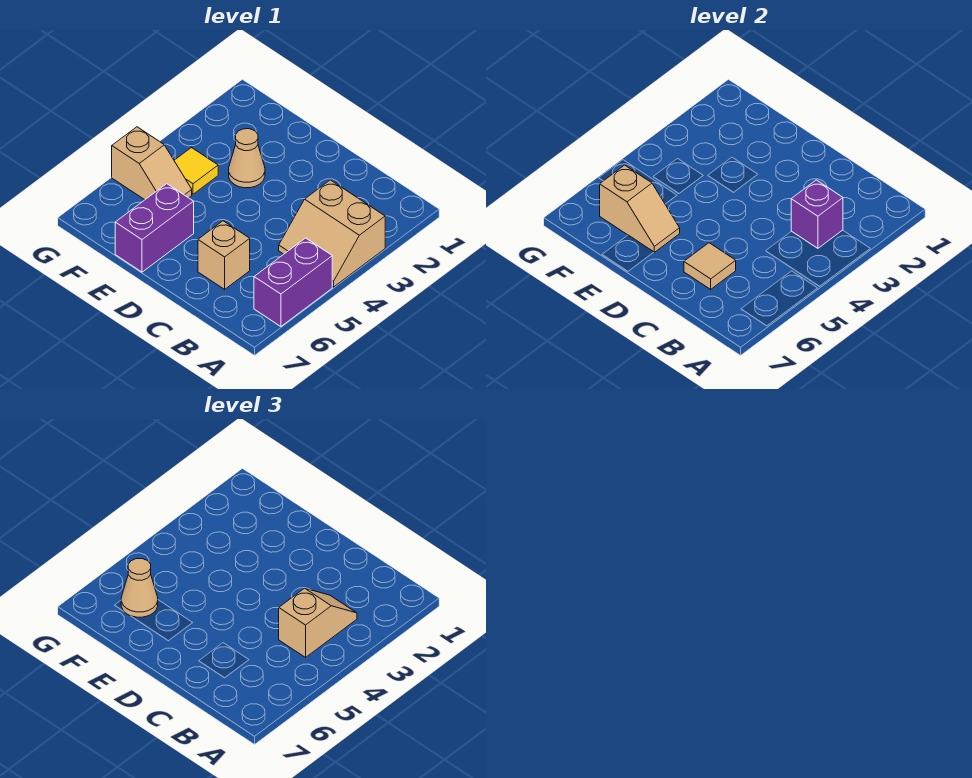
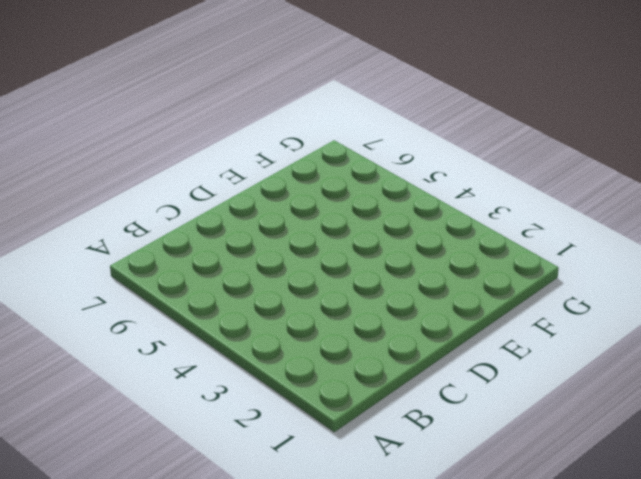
none -> tan slope A3:B4 level 1 top 3
none -> purple brick A5:A6 level 1
none -> tan brick C6 level 1

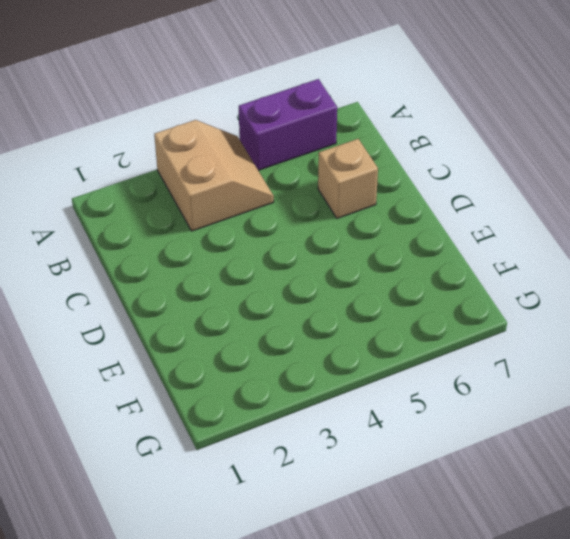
none -> tan cone E3 level 1
none -> purple brick E6:E7 level 1
none -> yellow tile F4 level 1

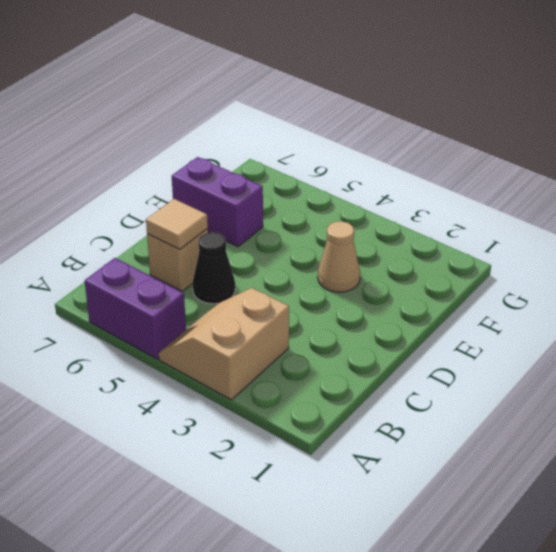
black cone C5 level 1 -> none
none -> yellow tile F4 level 1
none -> tan slope F5:G5 level 1 top G
none -> purple brick B3 level 2

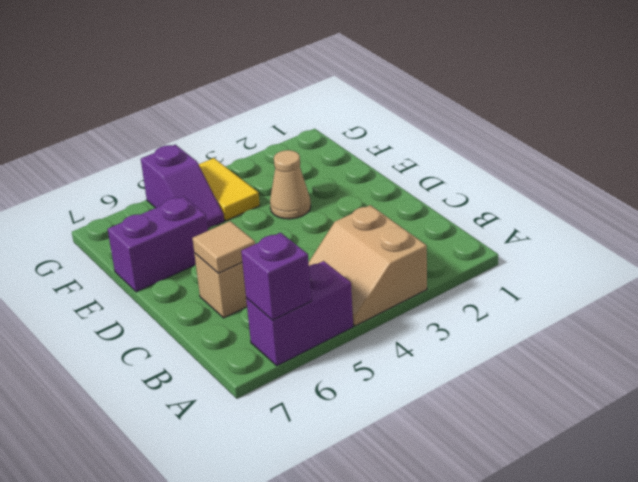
purple brick A6 level 2 -> purple brick B3 level 2
yellow tile F4:G4 level 1 -> yellow tile F4 level 1
purple slope F5:G5 level 1 top G -> tan slope F5:G5 level 1 top G
none -> tan slope E6:F6 level 2 top F
none -> tan slope B3:B4 level 3 top 4
none -> tan cone F6 level 3

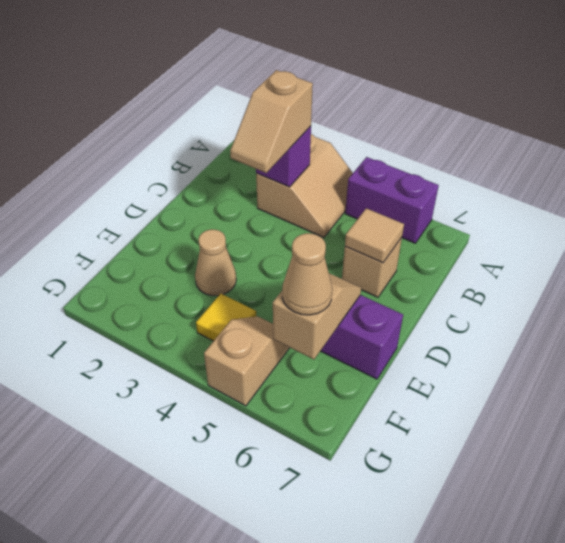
tan slope B3:C3 level 3 top B -> tan slope B3:B4 level 3 top 4

